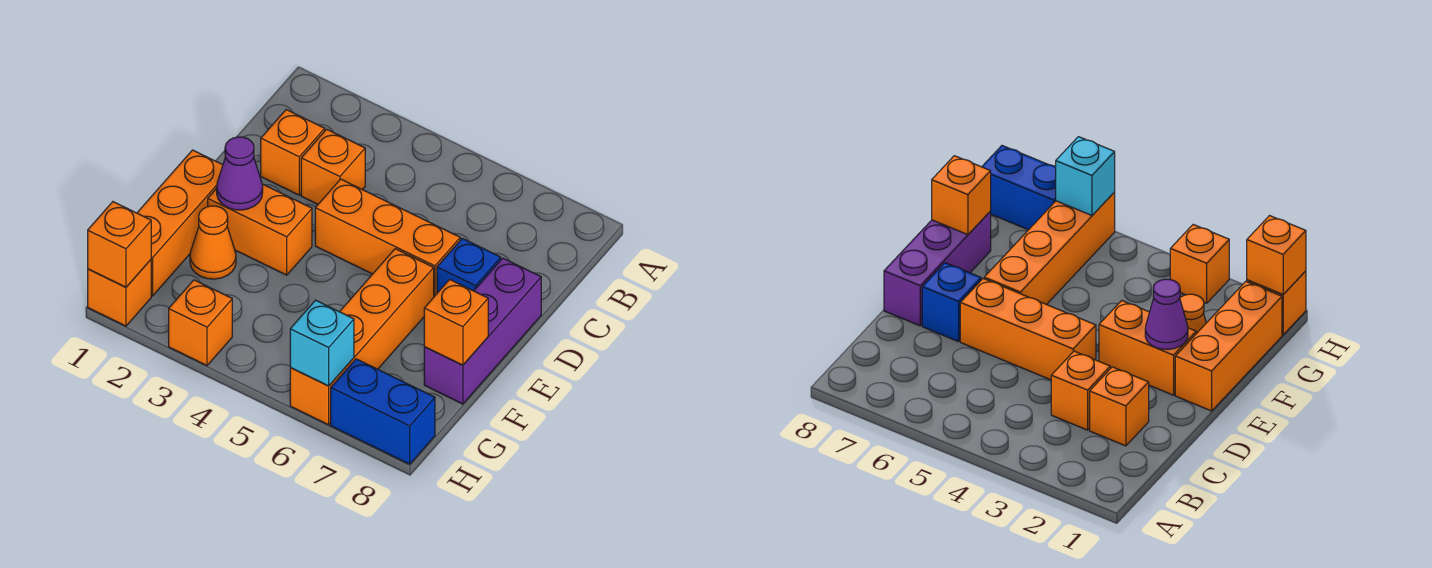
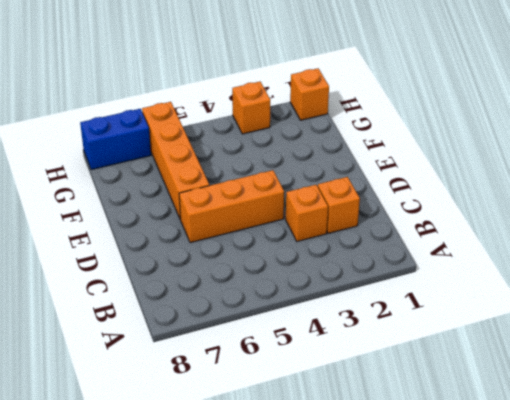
none -> blue brick D7 level 1
none -> purple brick D8:F8 level 1
none -> orange brick E1:G1 level 1

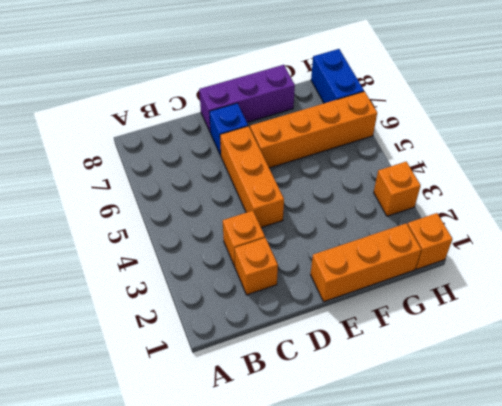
none -> orange brick E2:E3 level 1
none -> orange cone F2 level 1
none -> purple cone E2 level 2

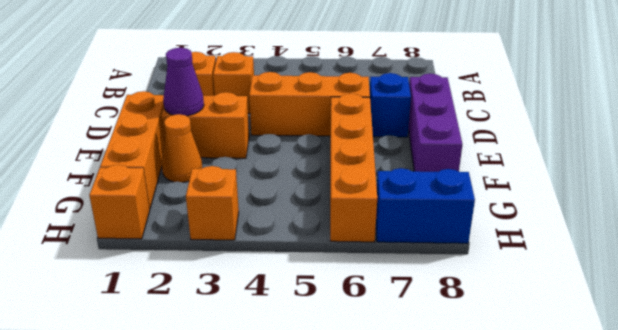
none -> orange brick F8 level 2
none -> orange brick H1 level 2
none -> cyan brick H6 level 2

